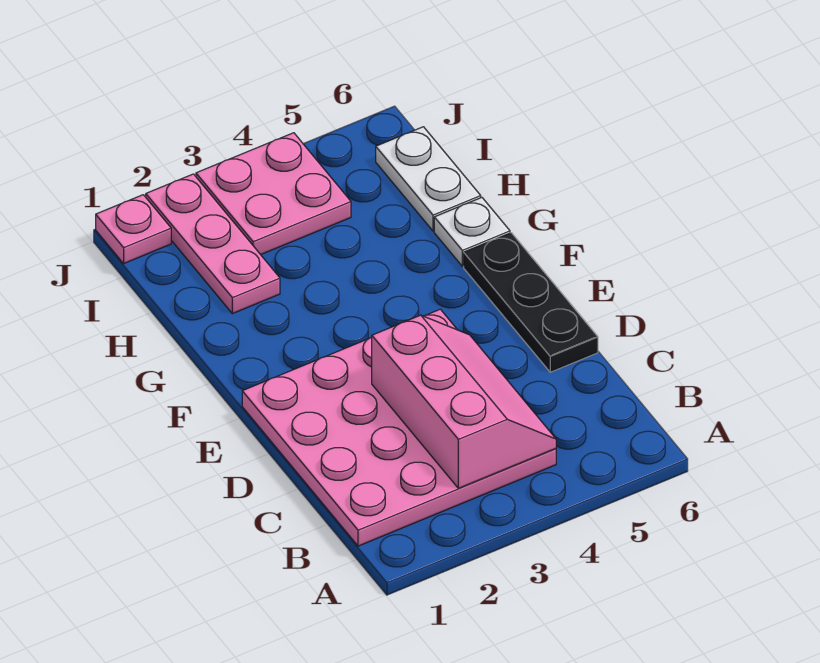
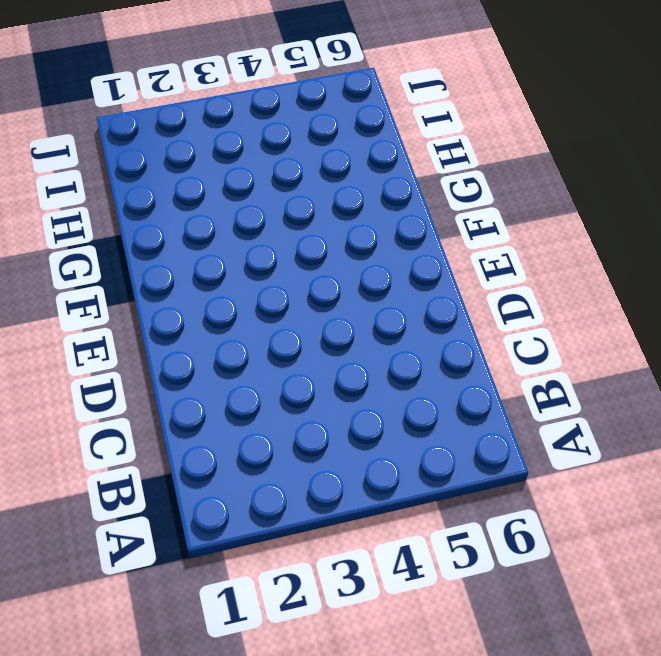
none -> pink plate B1:E4 level 1
none -> black plate D6:F6 level 1

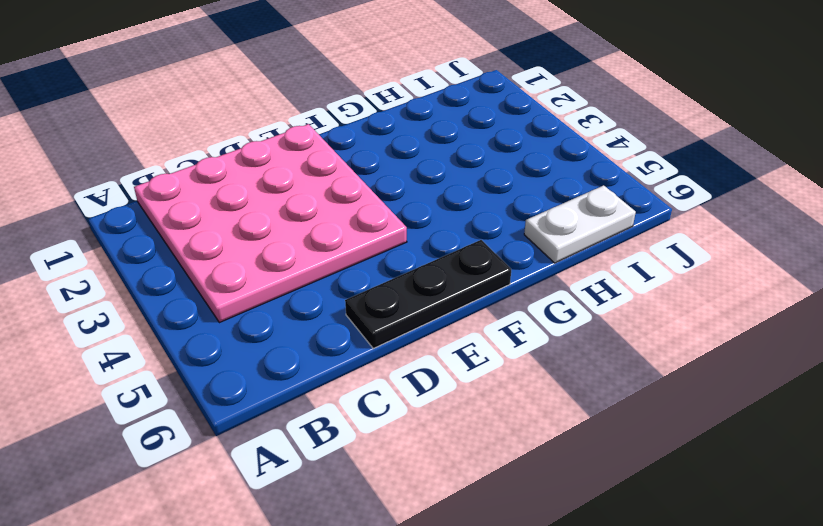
none -> white plate G6 level 1
none -> pink plate H2:J2 level 1

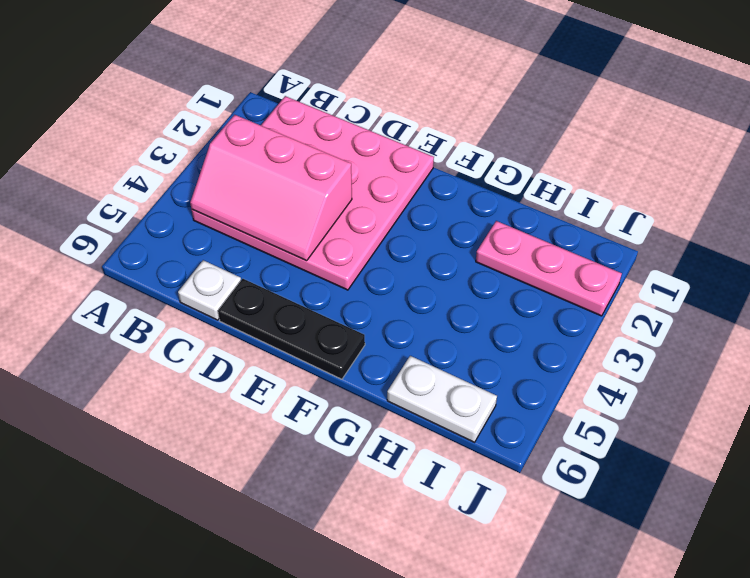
white plate C6 level 1 -> white plate G6 level 1
none -> pink plate I3:J4 level 1
none -> pink plate J1 level 1

